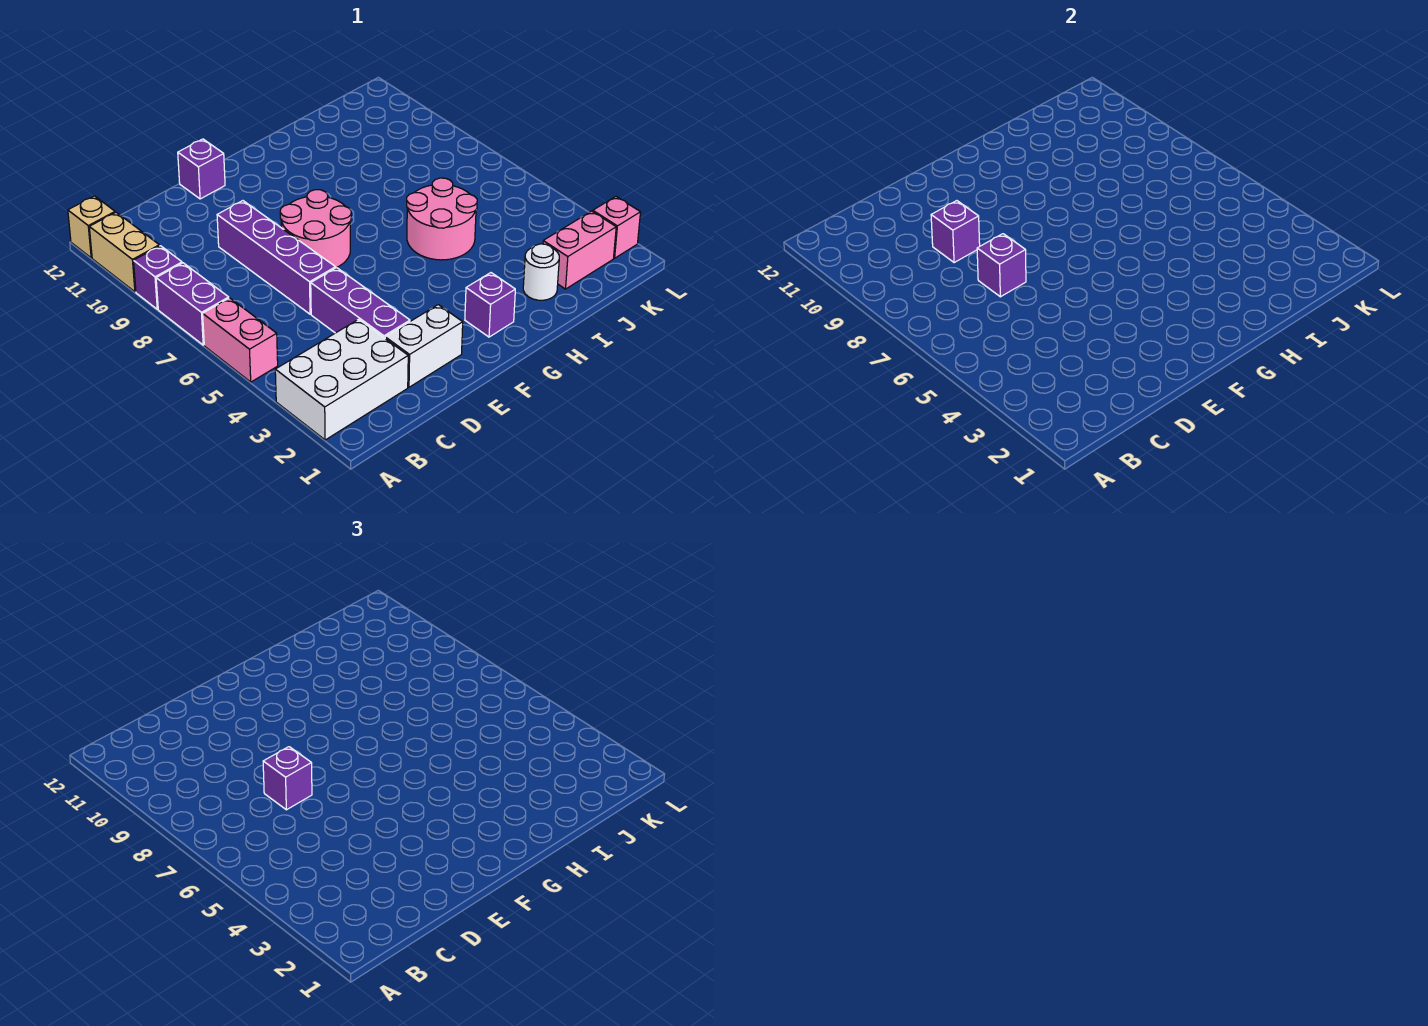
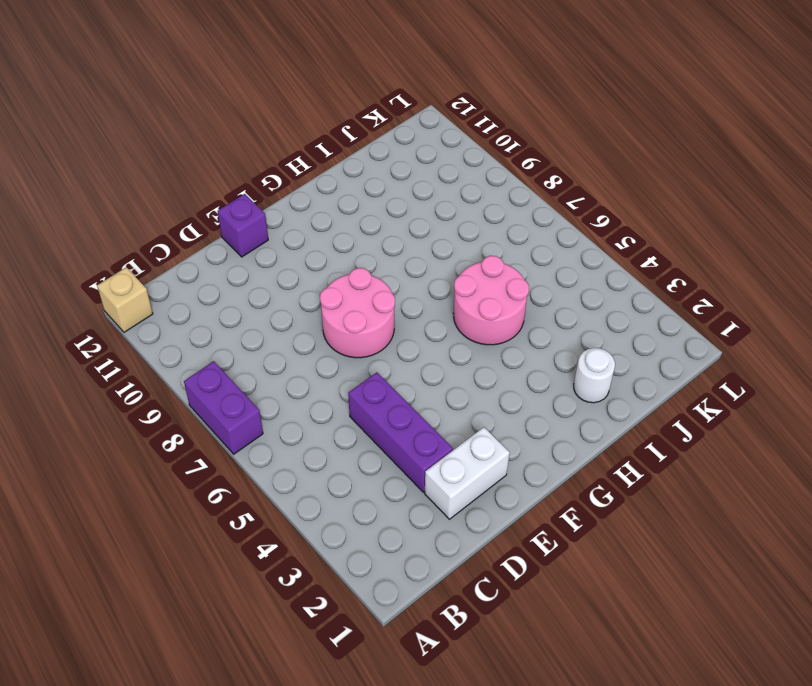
none -> white brick A2:C3 level 1
none -> pink brick A5:A6 level 1
none -> purple brick A9 level 1

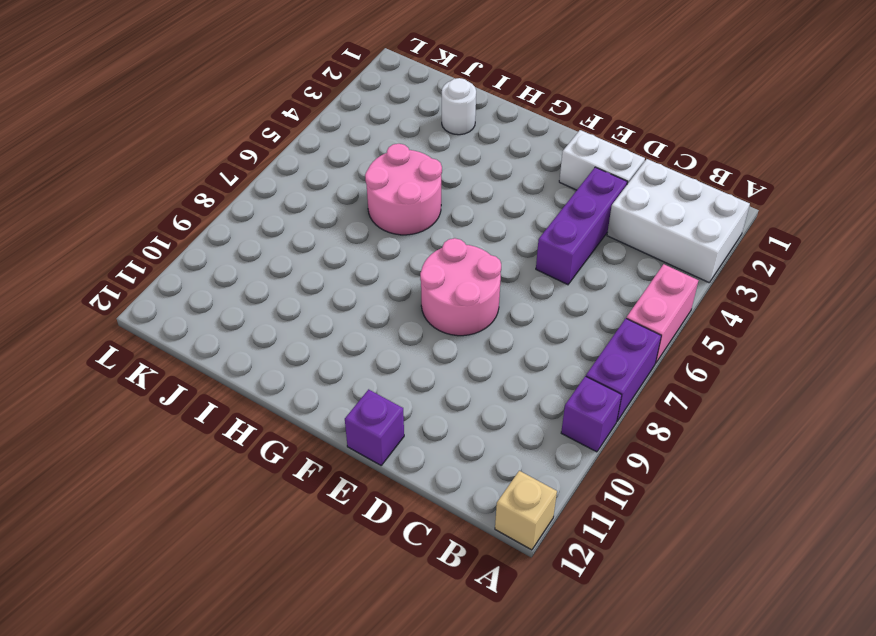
none -> tan brick A10:A11 level 1
none -> purple brick D6:D9 level 1
none -> purple brick G2 level 1

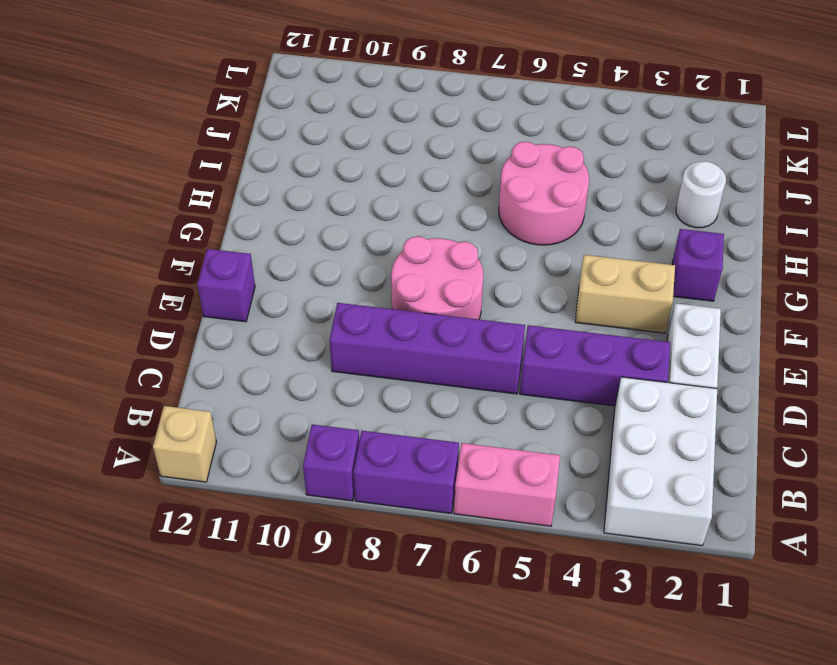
tan brick F3:F4 level 1 -> tan brick A10:A11 level 1
none -> pink brick J2:K2 level 1
none -> pink brick L2 level 1
none -> purple brick D7 level 2

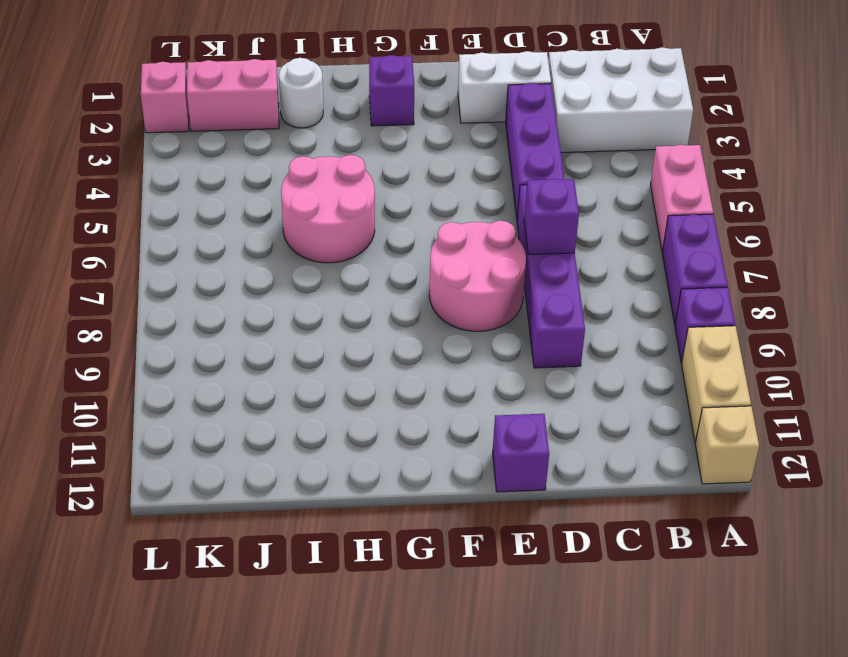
none -> purple brick D9 level 2
none -> purple brick D7 level 3

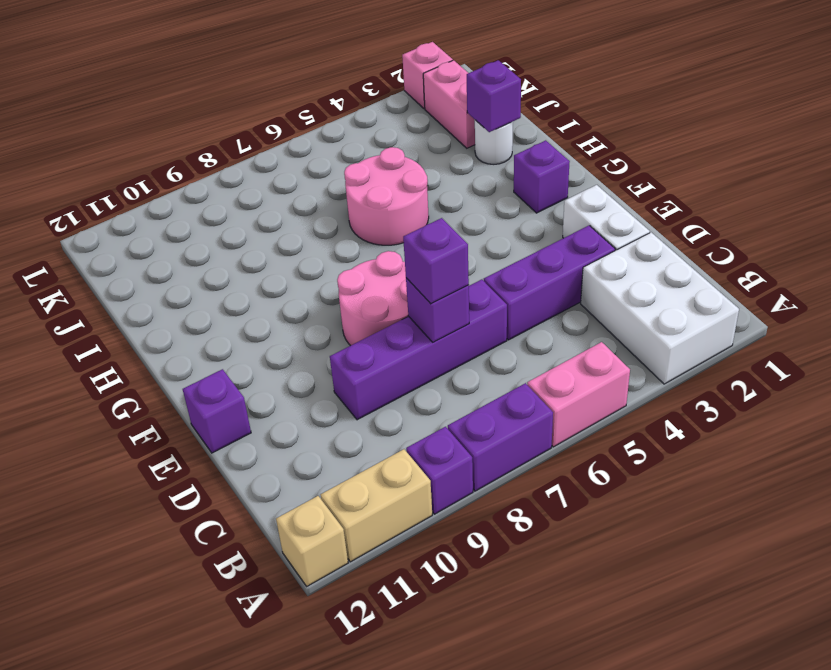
purple brick I2 level 2 -> purple brick D9 level 2

